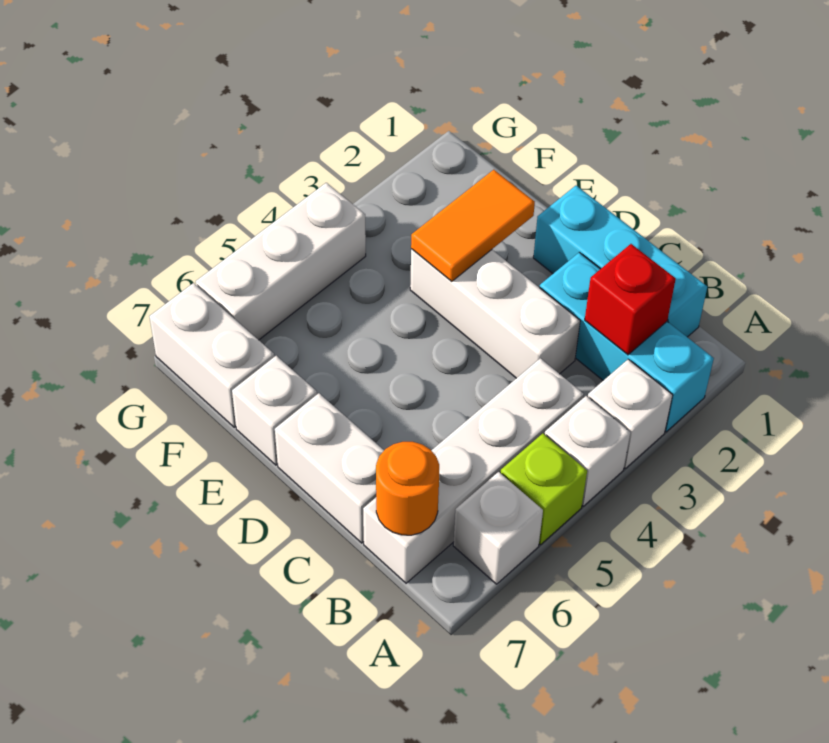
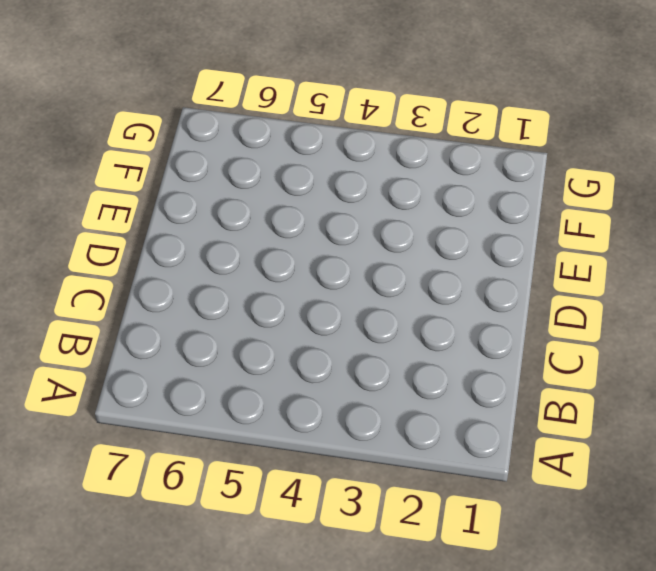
none -> cyan brick A2:C2 level 1
none -> white brick A3 level 1
none -> white brick A4 level 1

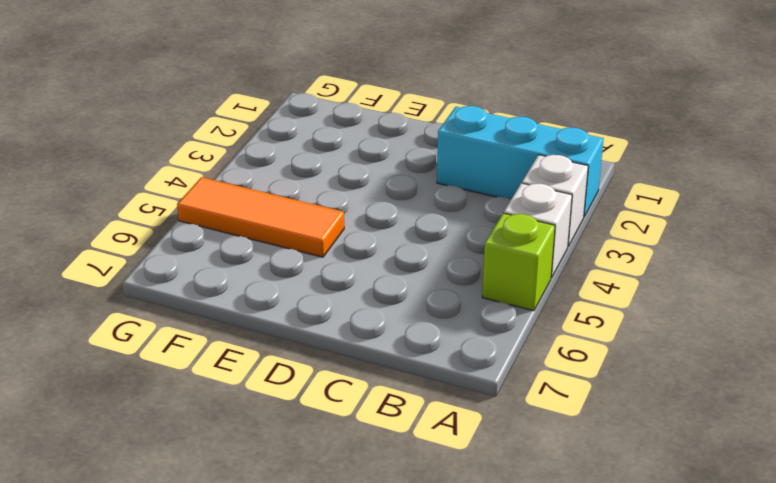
orange tile E5:G5 level 1 -> white brick G4:G6 level 1
none -> white brick A6 level 1
none -> cyan brick B1:D1 level 1
none -> white brick B4:B7 level 1

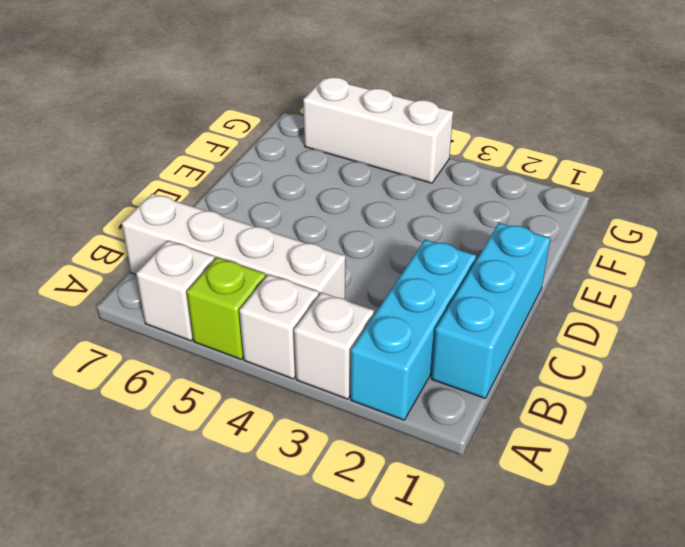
none -> white brick C3:E3 level 1
none -> white brick C7:D7 level 1
none -> white brick E7 level 1

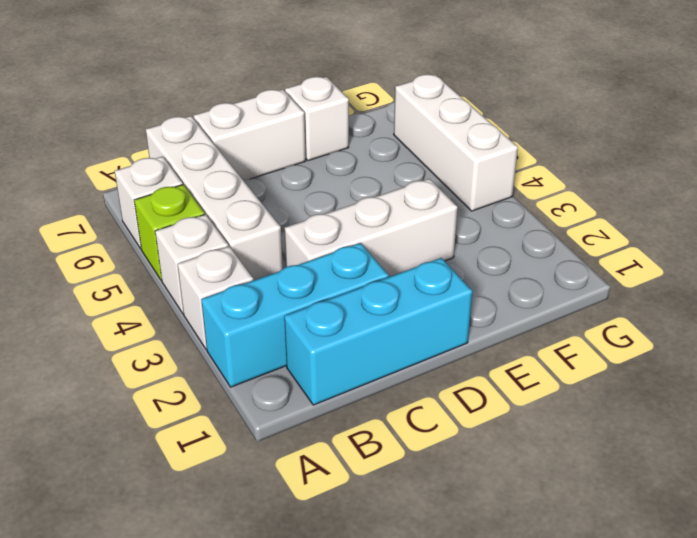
none -> white brick F7:G7 level 1
none -> red brick B2 level 2
none -> orange round brick B7 level 2

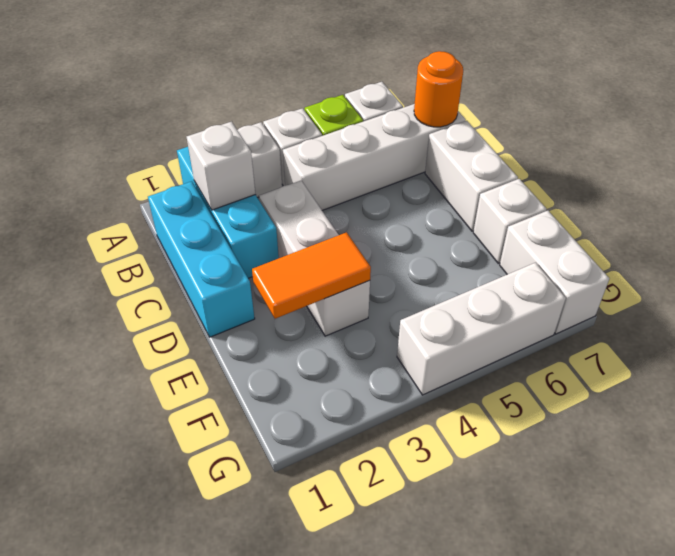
white brick B2 level 2 -> red brick B2 level 2

